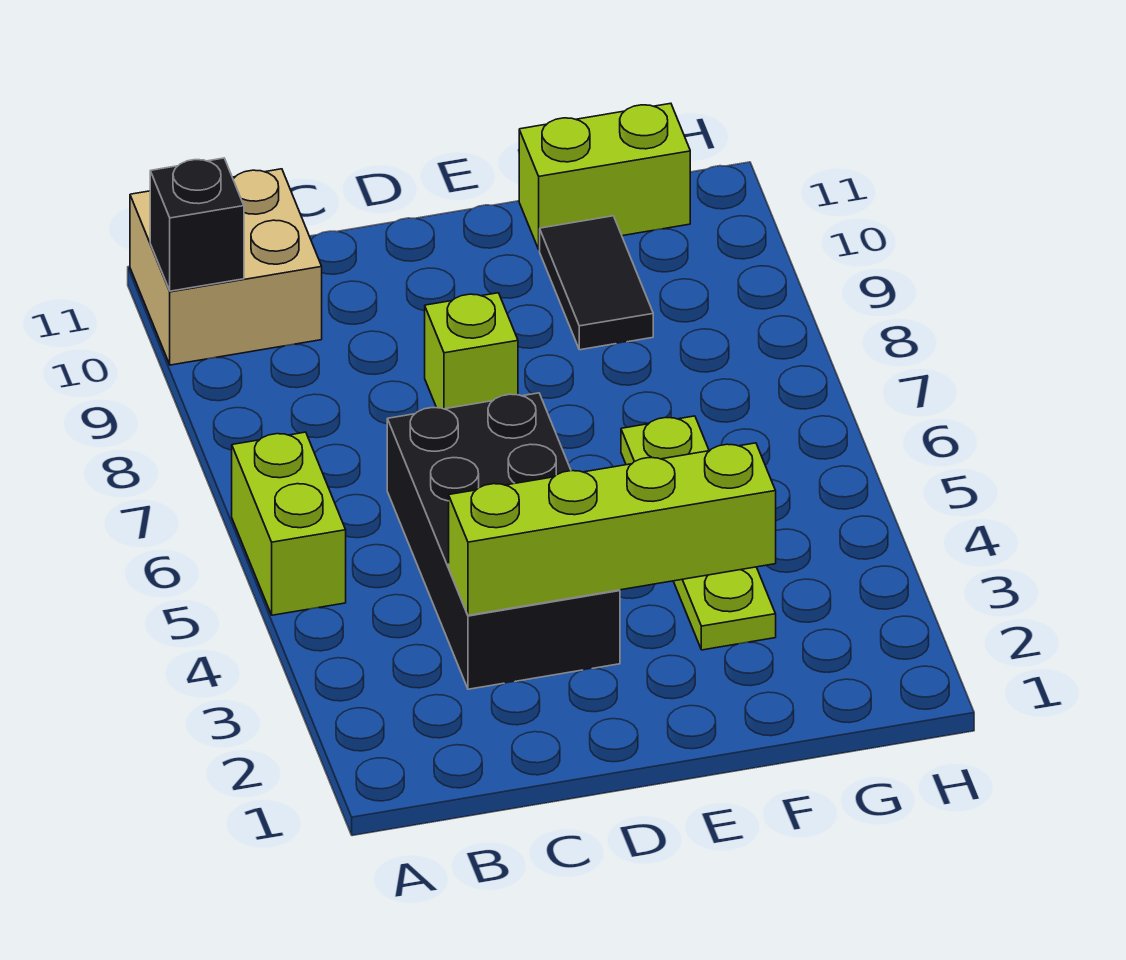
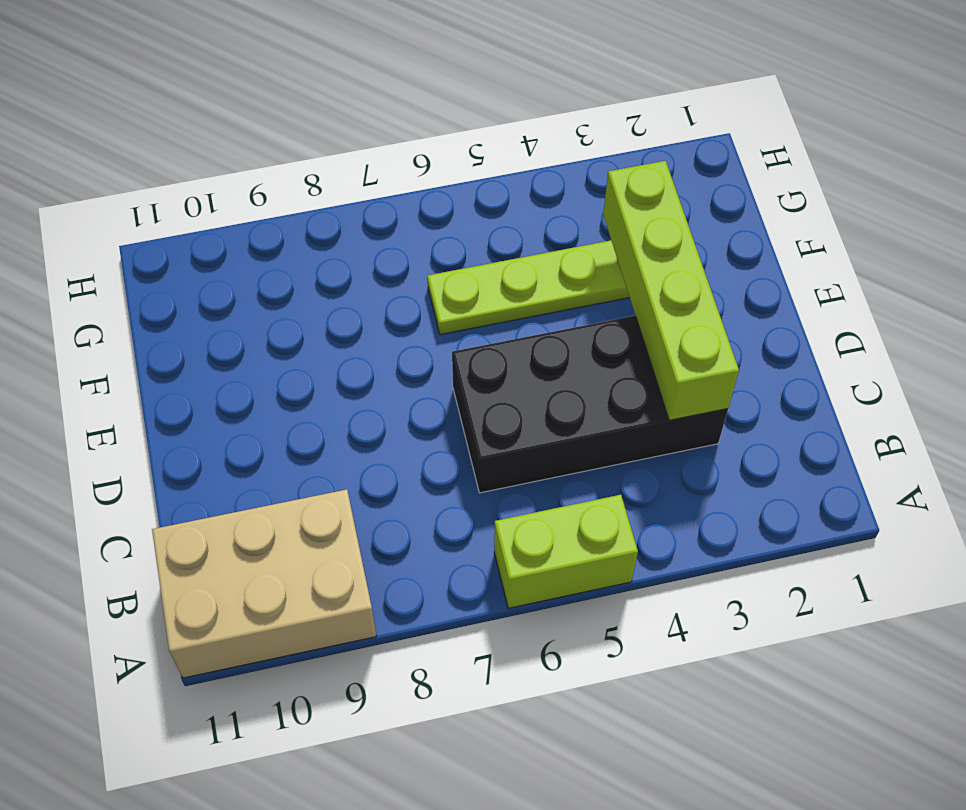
tan brick A9:B11 level 1 -> tan brick A10:B11 level 1
none -> lime brick D8 level 1
none -> black tile F9:F10 level 1

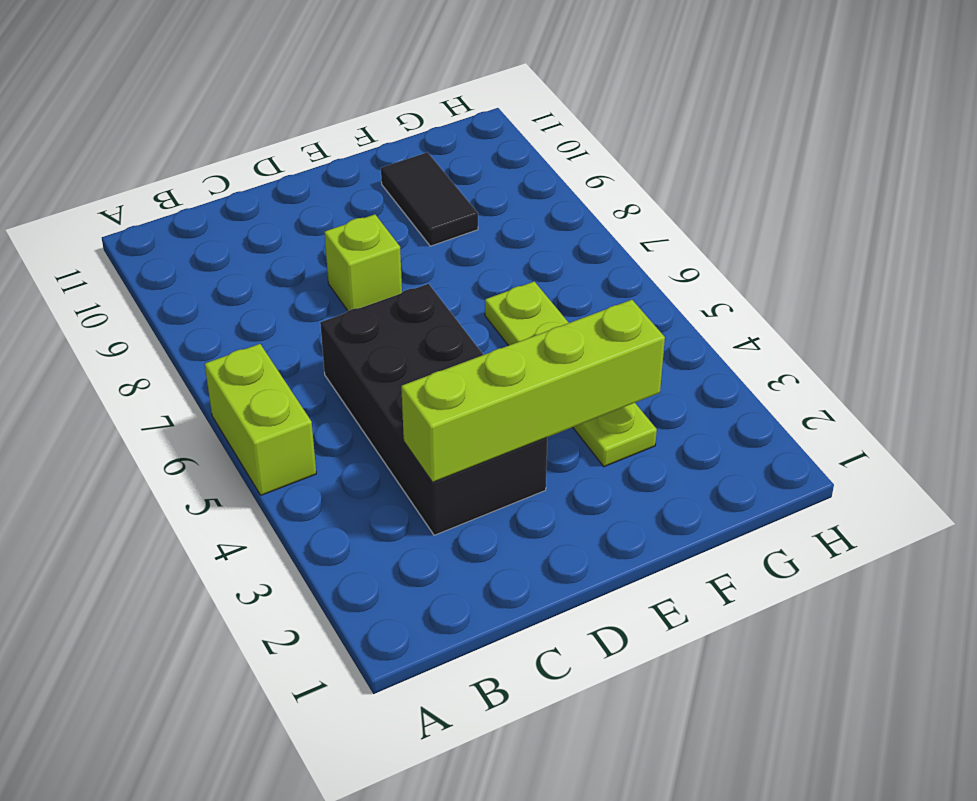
none -> tan brick A10:B11 level 1
none -> lime brick F11:G11 level 1

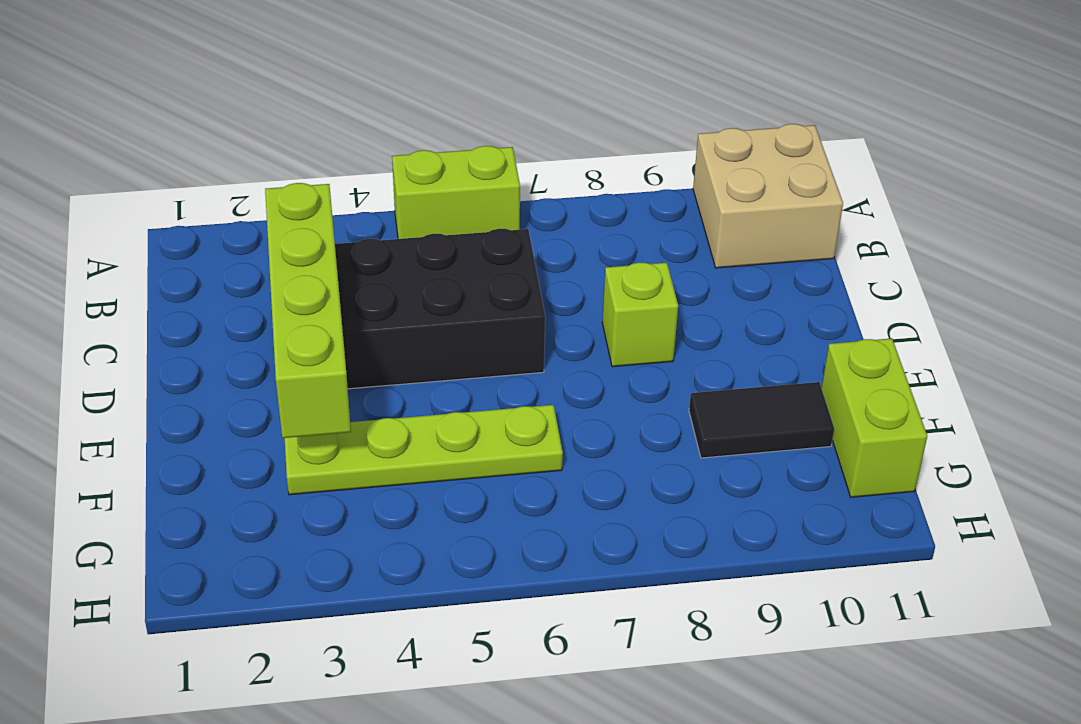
none -> black brick A10 level 2

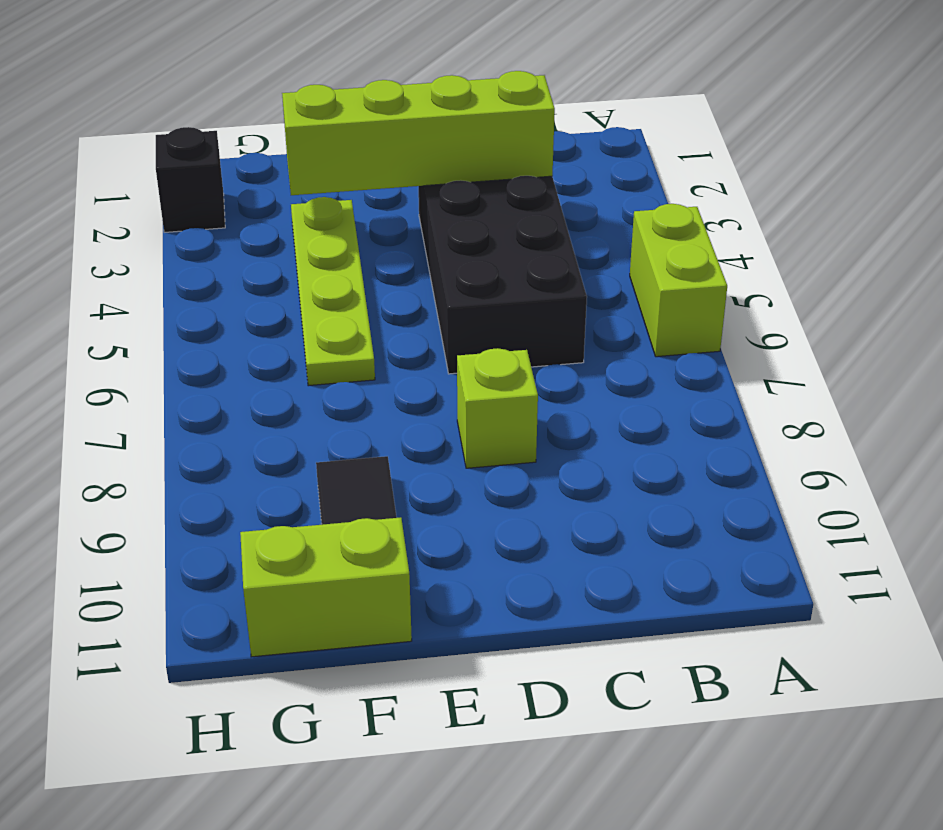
black brick H2 level 1 -> black brick A10 level 2
none -> tan brick A10:B11 level 1

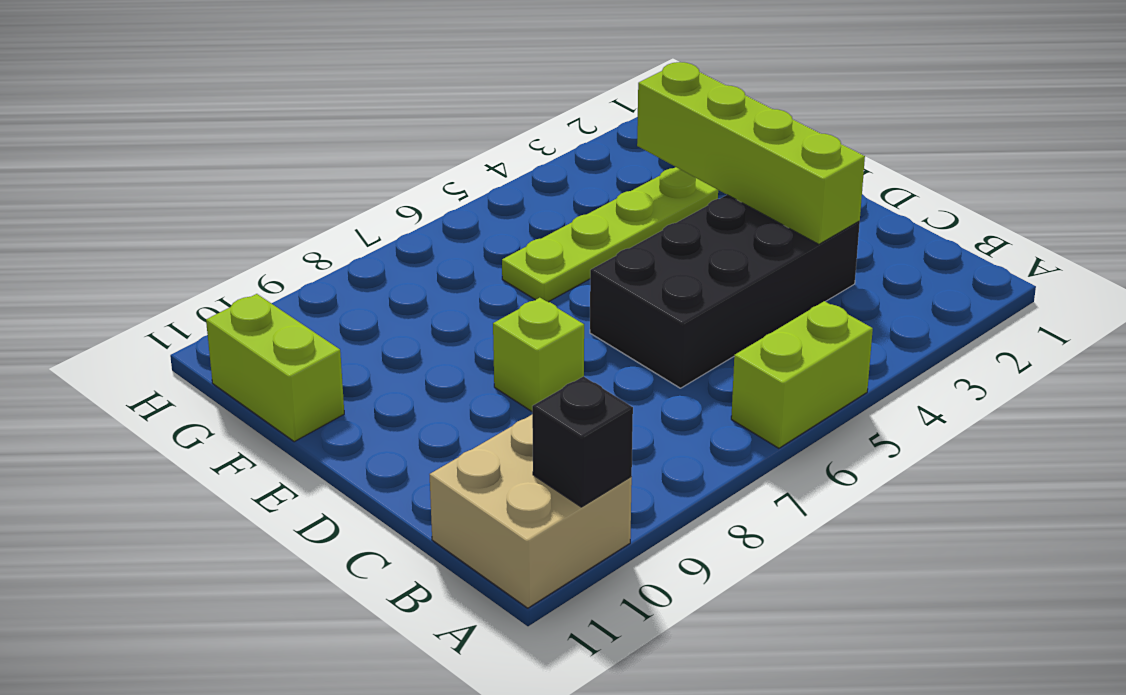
none -> black tile F9:F10 level 1

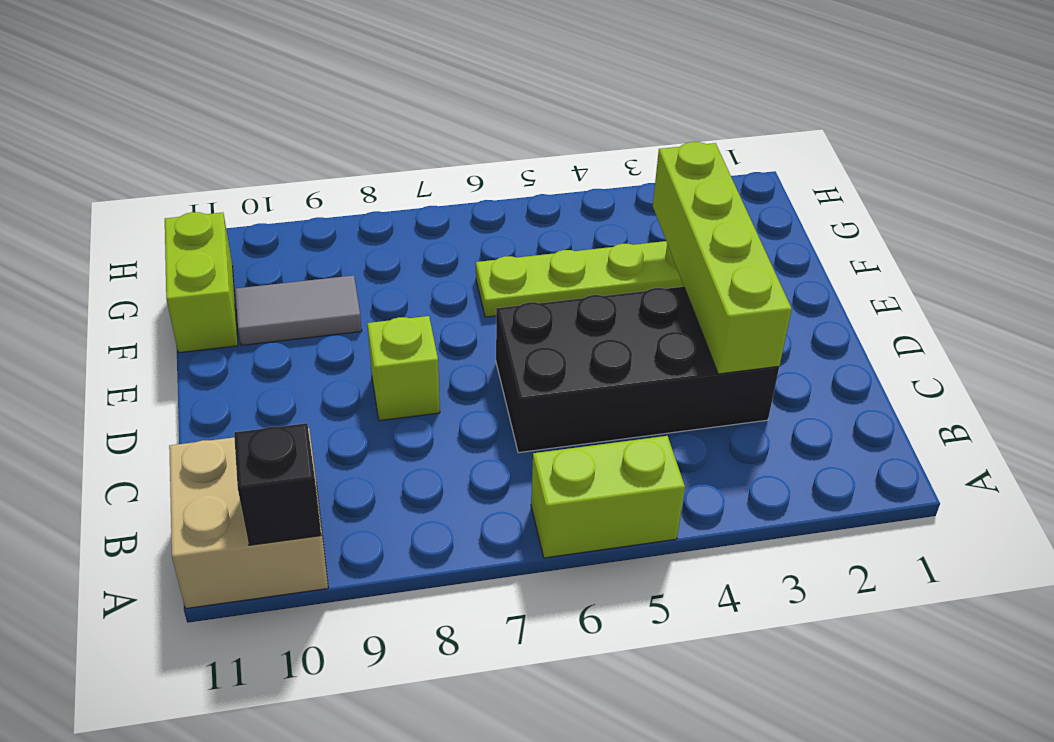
grey tile F9:F10 level 1 -> black tile F9:F10 level 1

